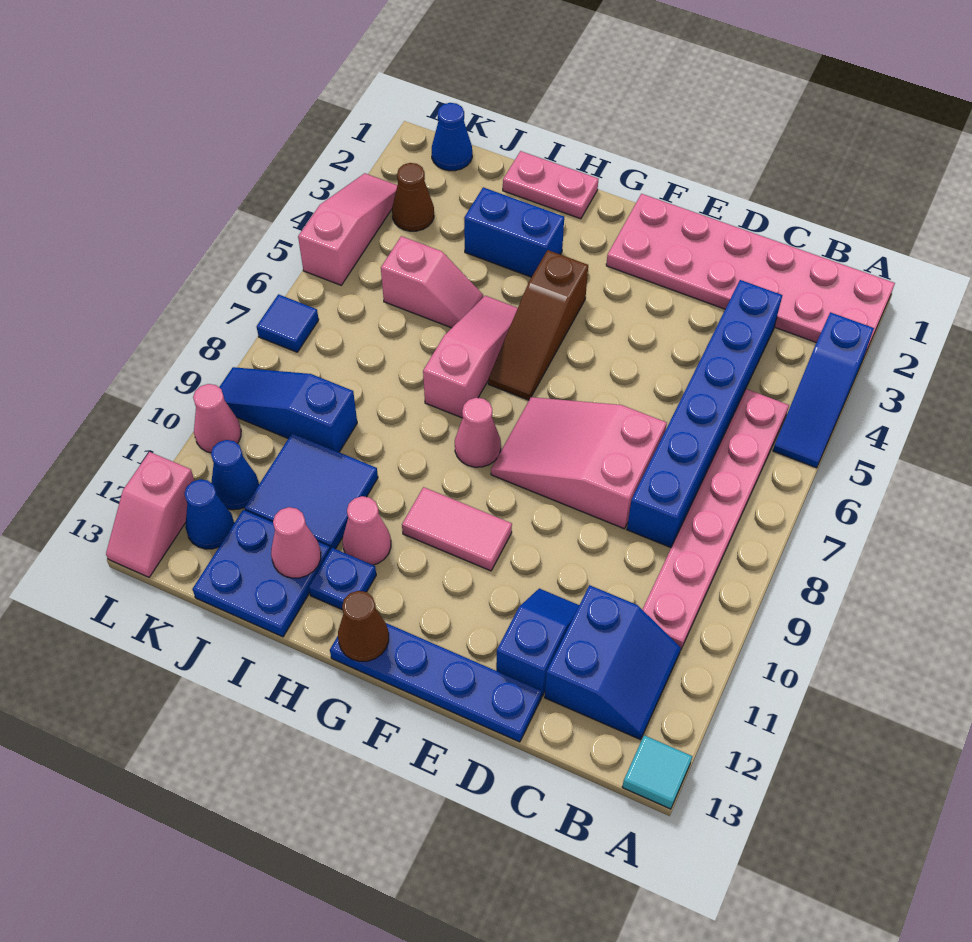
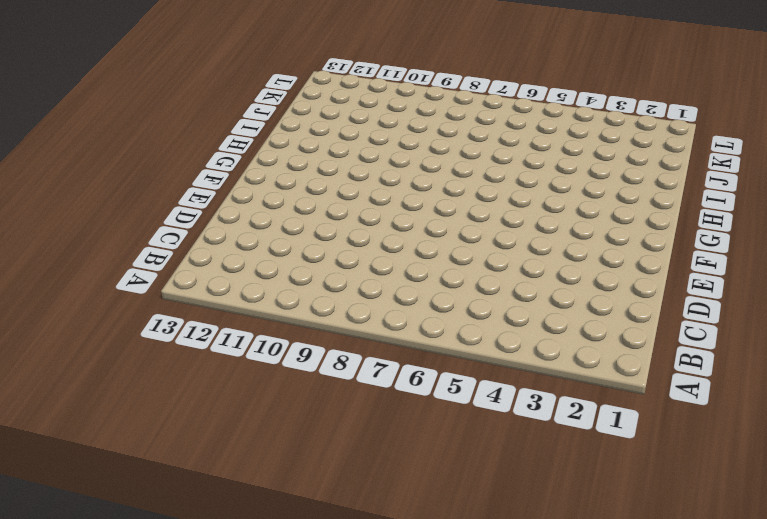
none -> pink plate A1:F2 level 1
none -> blue slope A3:A5 level 1 top 3
none -> cyan tile A13 level 1
none -> pink plate B5:B10 level 1

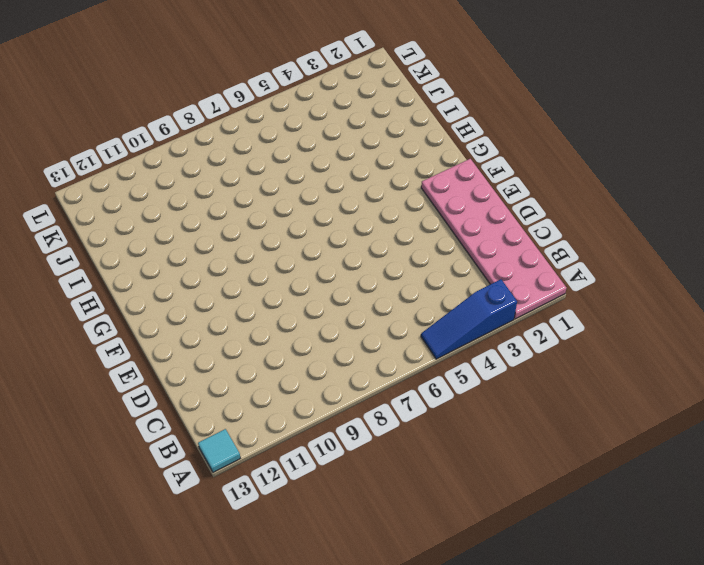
none -> pink plate B5:B10 level 1
none -> blue slope B11:C12 level 1 top C
none -> blue brick C3:C8 level 1
none -> pink slope D7:F8 level 1 top D

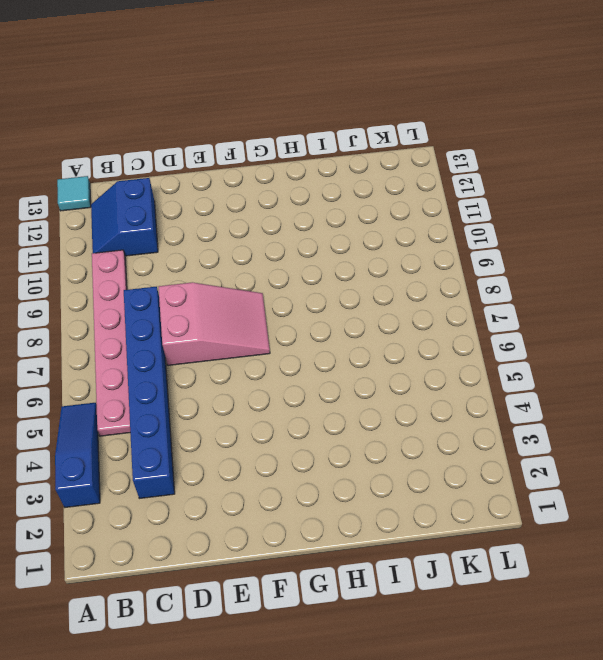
none -> pink plate A1:F2 level 1
none -> blue slope D11:D12 level 1 top 12
none -> blue plate D13:G13 level 1
none -> pink tile F10:G10 level 1

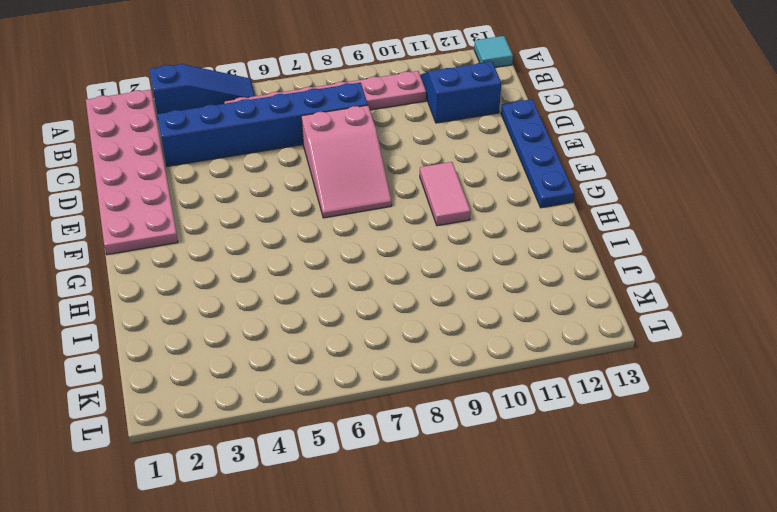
none -> blue slope D11:D12 level 1 top 12
none -> brown slope G4:G6 level 1 top 4
none -> pink cone G8 level 1
none -> pink plate H1:I1 level 1

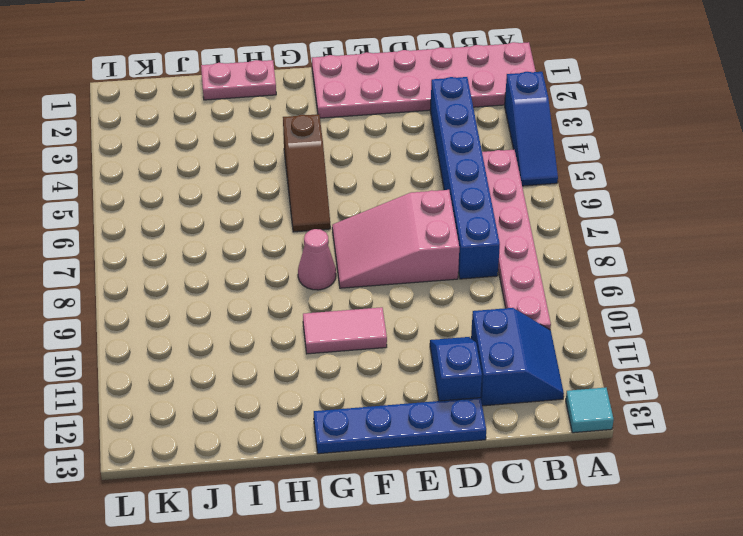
none -> blue brick H3:I3 level 1
none -> pink slope H5:H7 level 1 top 7
none -> pink cone H11 level 1
none -> blue plate H12 level 1

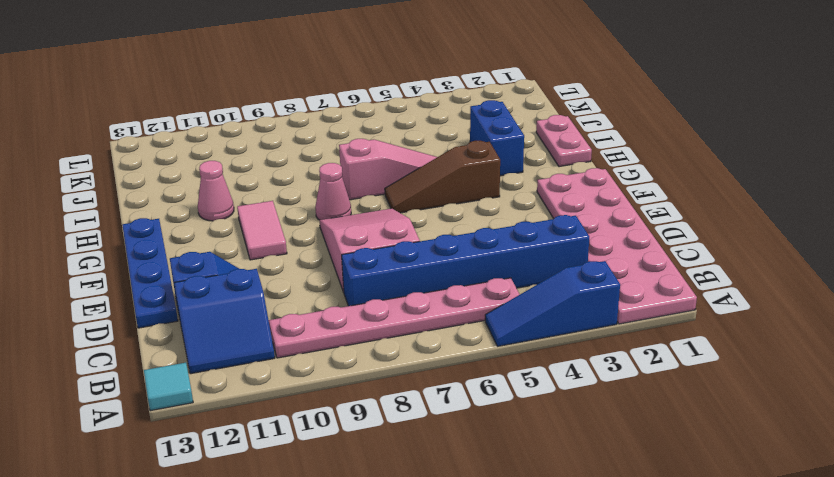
none -> blue plate H12 level 1
none -> pink slope I5:J5 level 1 top J
none -> blue tile I10:J11 level 1
none -> blue plate I12:J13 level 1

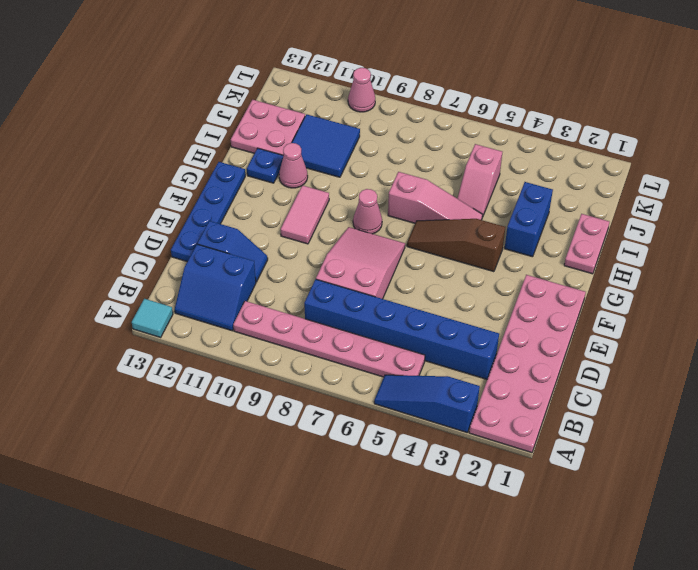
pink plate I12:J13 level 1 -> blue plate I12:J13 level 1
none -> blue slope J9:L9 level 1 top J
none -> blue cone K1 level 1
none -> brown cone K3 level 1
none -> blue cone K11 level 1

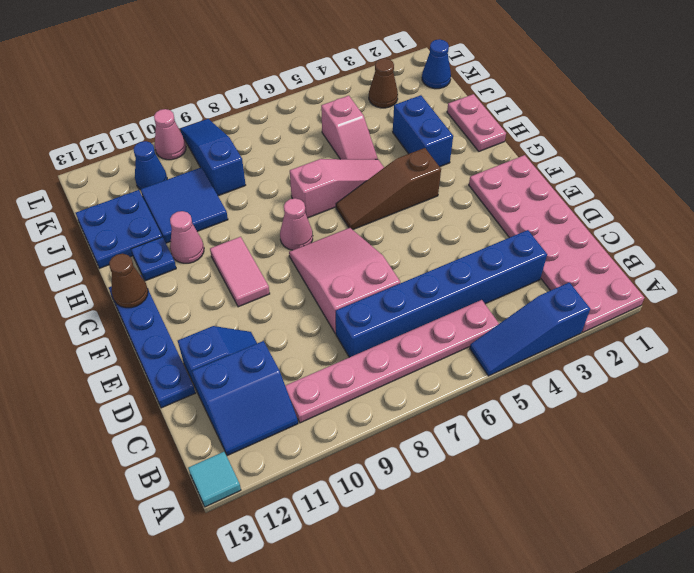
none -> blue cone K12 level 1
none -> pink slope L3:L5 level 1 top 5
none -> blue tile L7 level 1
none -> pink slope L12:L13 level 1 top 12

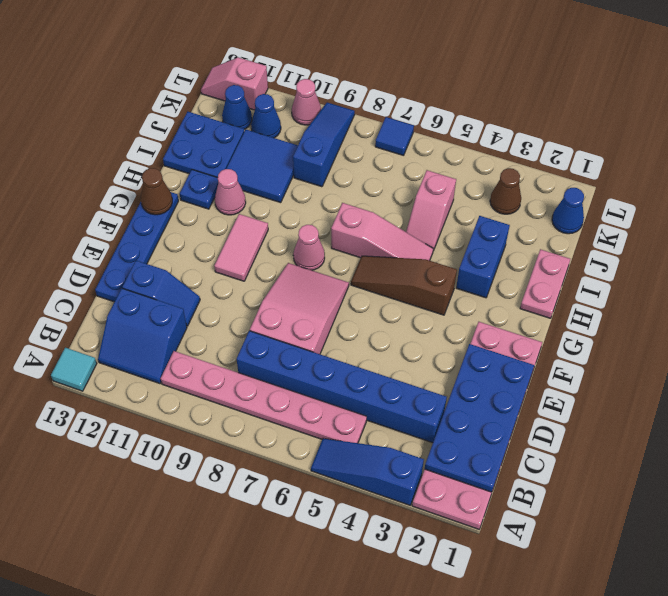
blue plate B1:E2 level 2 -> none
none -> pink slope L3:L5 level 1 top 5
none -> pink cone I12 level 2

